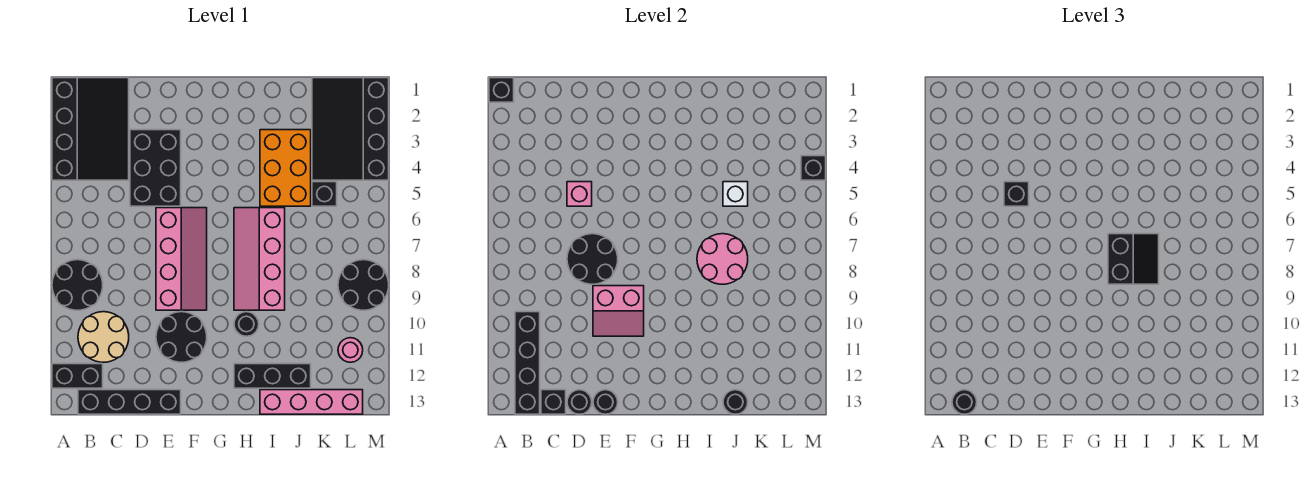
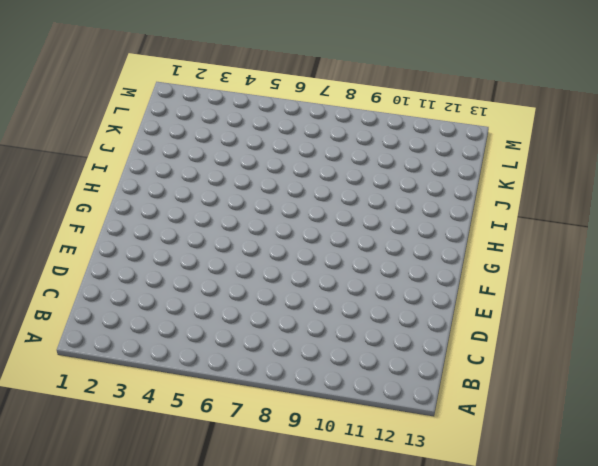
none -> black slope A1:C4 level 1 top A
none -> black round brick A8:B9 level 1
none -> black brick A12:B12 level 1
none -> tan round brick B10:C11 level 1

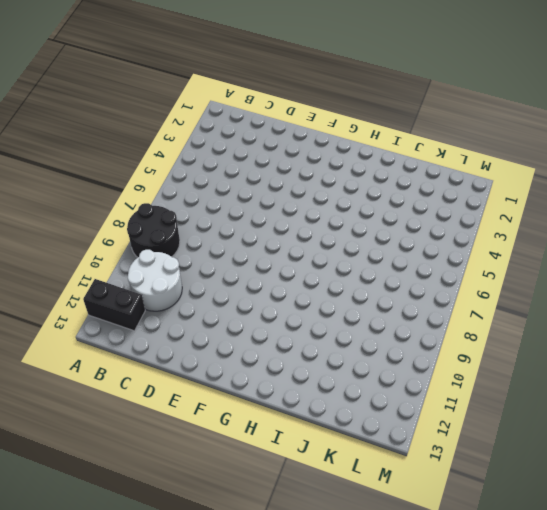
white round brick B10:C11 level 1 -> tan round brick B10:C11 level 1
none -> black slope A1:C4 level 1 top A
none -> black brick B13:E13 level 1
none -> black brick D3:E5 level 1
none -> pink slope E6:F9 level 1 top E

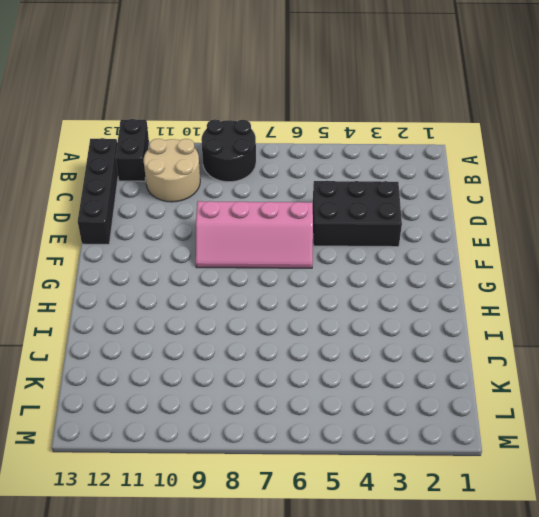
none -> black slope A1:C4 level 1 top A
none -> black round brick E10:F11 level 1
none -> pink slope H6:I9 level 1 top I
none -> black round brick H10 level 1

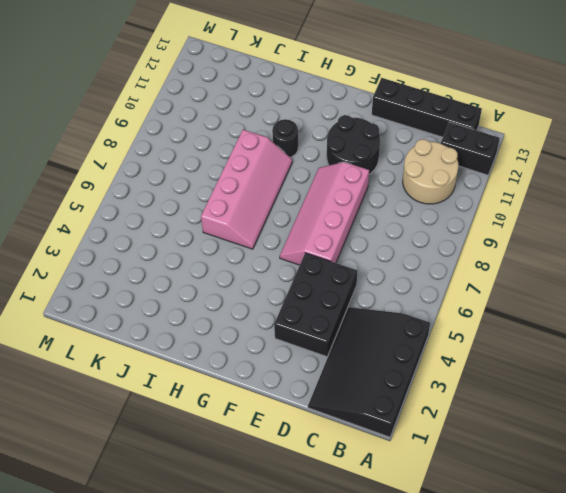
none -> black round brick A8:B9 level 1
none -> black brick H12:J12 level 1
none -> orange brick I3:J5 level 1
none -> pink brick I13:L13 level 1

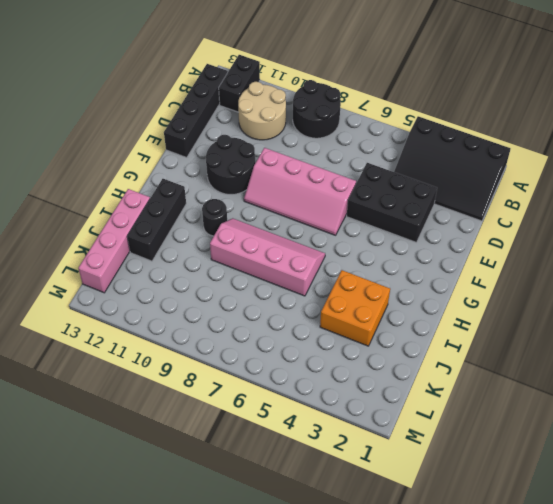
orange brick I3:J4 level 1 -> orange brick I3:J5 level 1
none -> black slope K1:M4 level 1 top M
none -> black brick K5 level 1
none -> black round brick L8:M9 level 1
none -> pink round brick L11 level 1

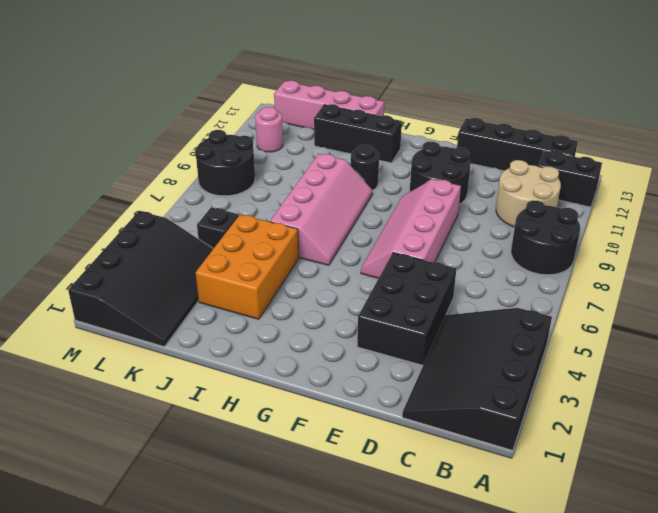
none -> black brick A1 level 2
none -> black brick B10:B13 level 2
none -> black brick C13 level 2
none -> pink brick D5 level 2

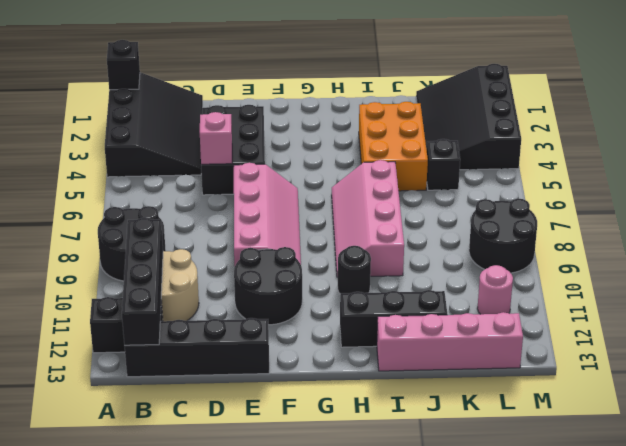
none -> black brick C13 level 2
none -> black round brick D7:E8 level 2
none -> black round brick D13 level 2
none -> pink slope E9:F10 level 2 top 9

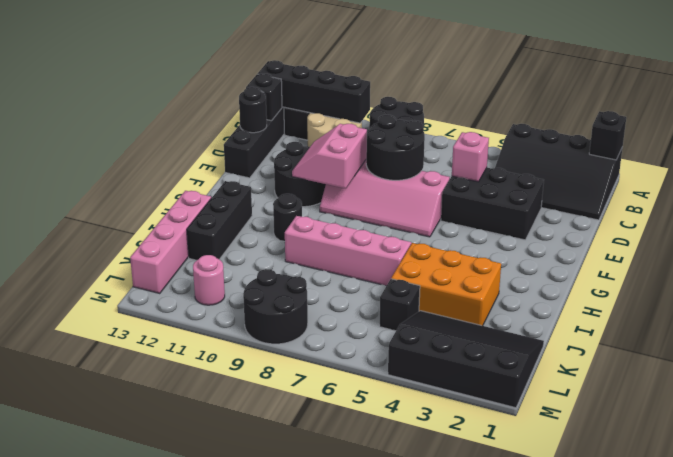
none -> black round brick E13 level 2
none -> pink round brick I7:J8 level 2
none -> white brick J5 level 2
none -> black round brick J13 level 2

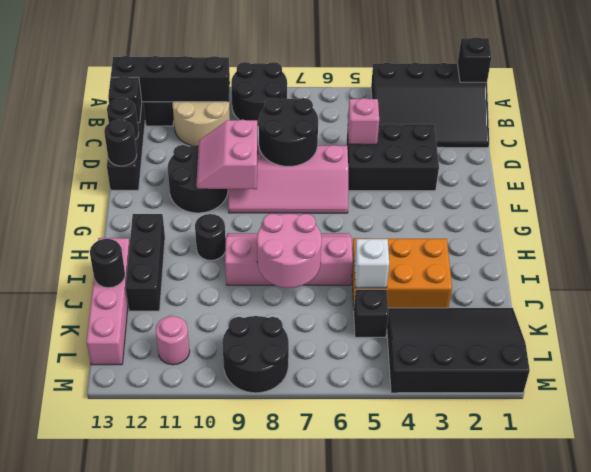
none -> black brick M4 level 2
none -> black round brick B13 level 3
none -> black brick D5 level 3
none -> black slope H7:I8 level 3 top H

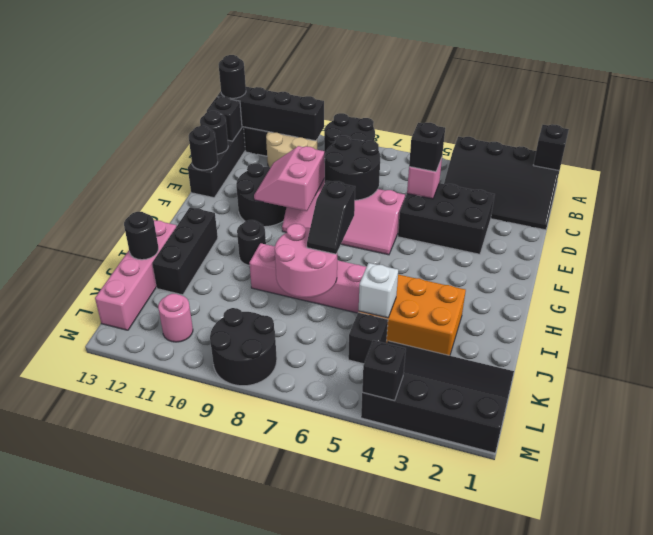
black slope H7:I7 level 3 top H -> black slope H7:I8 level 3 top H

